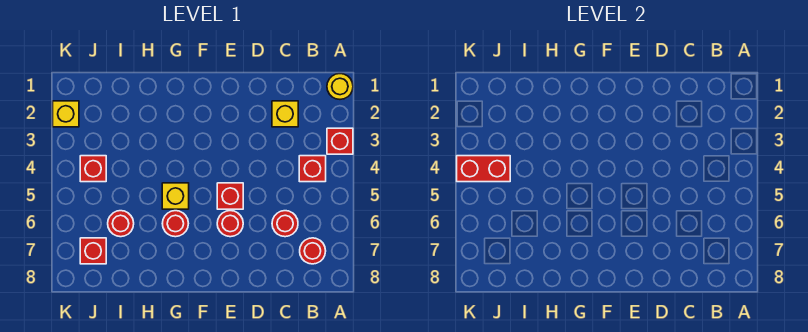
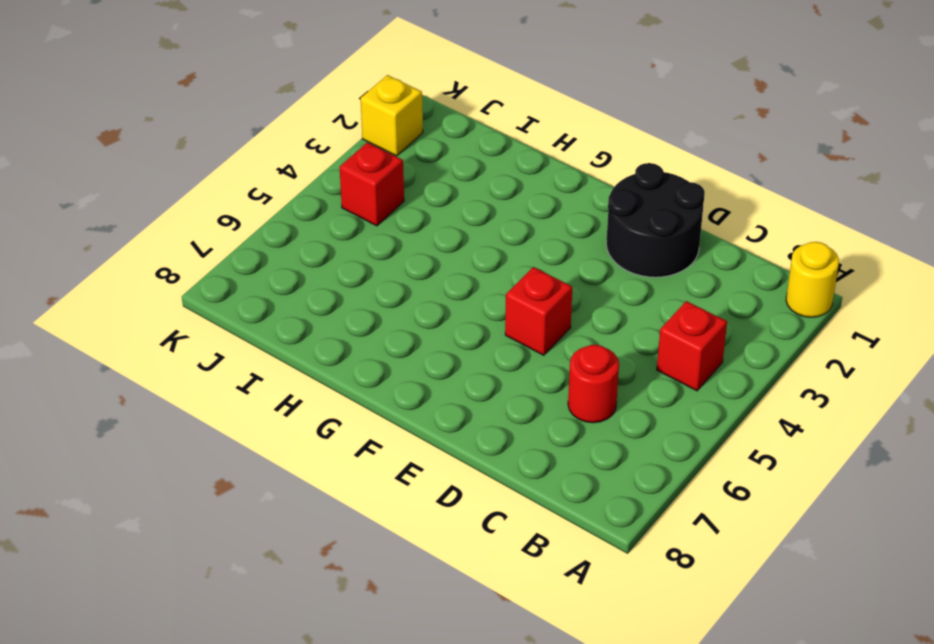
black round brick D1:E2 level 1 -> none
none -> red brick A3 level 1
none -> red round brick B7 level 1
none -> yellow brick C2 level 1

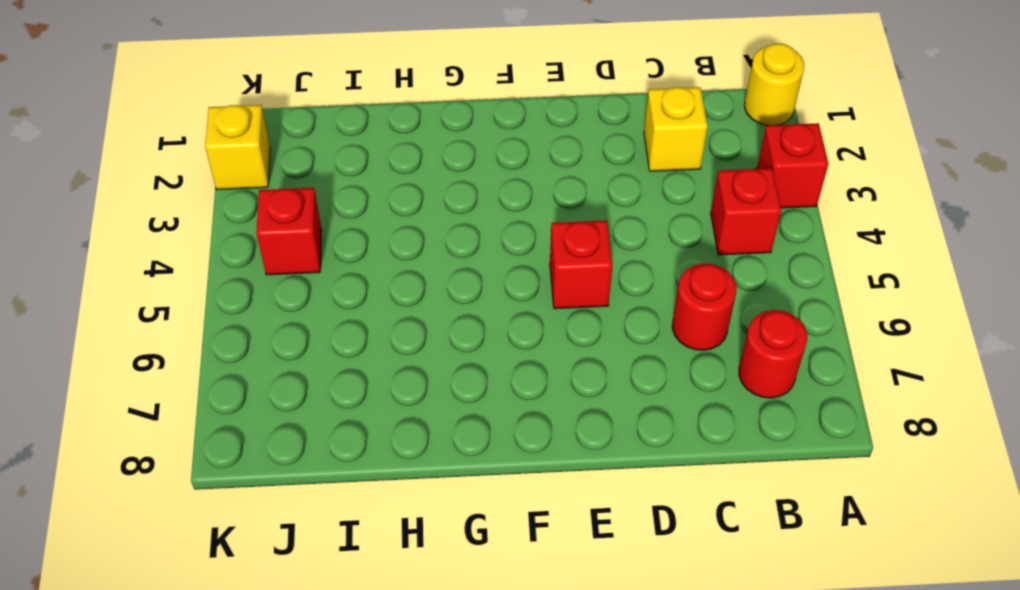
none -> red round brick E6 level 1
none -> yellow brick G5 level 1
none -> red round brick G6 level 1

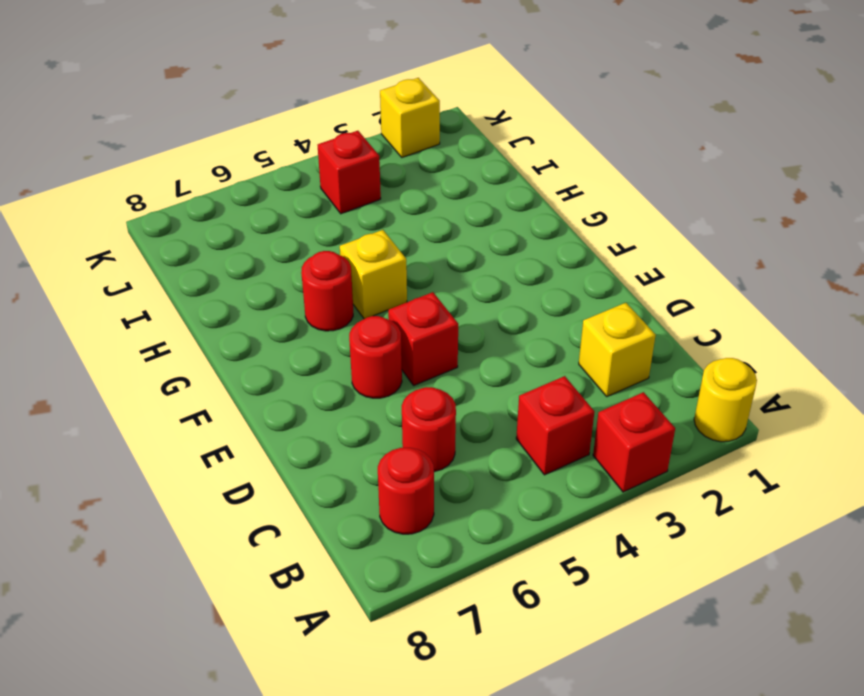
none -> red round brick I6 level 1
none -> red brick J7 level 1
none -> red brick J4:K4 level 2

